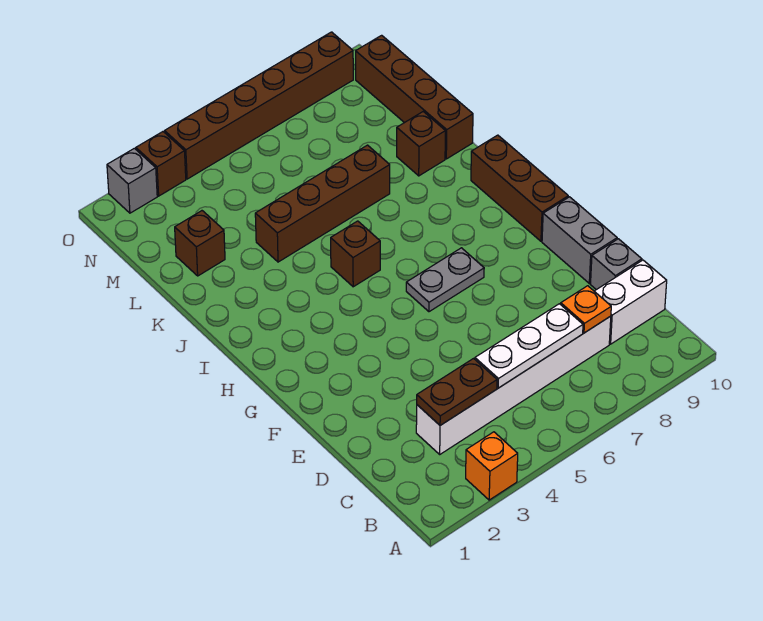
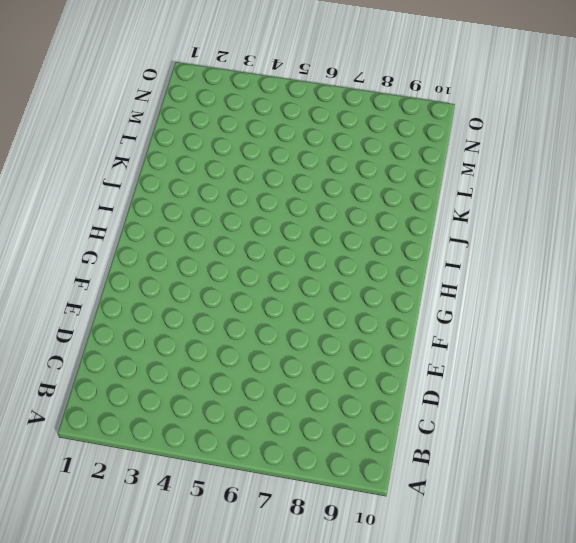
none -> orange brick A3 level 1
none -> white brick C3:C8 level 1
none -> white brick C9:C10 level 1

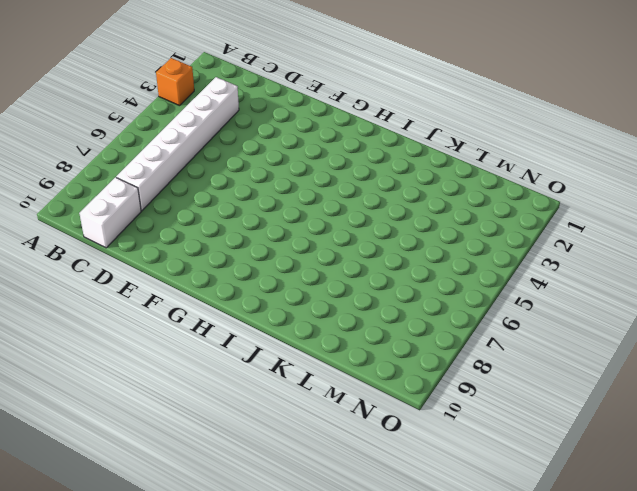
none -> grey brick D10 level 1
none -> grey brick E10:F10 level 1
none -> grey plate G6:G7 level 1

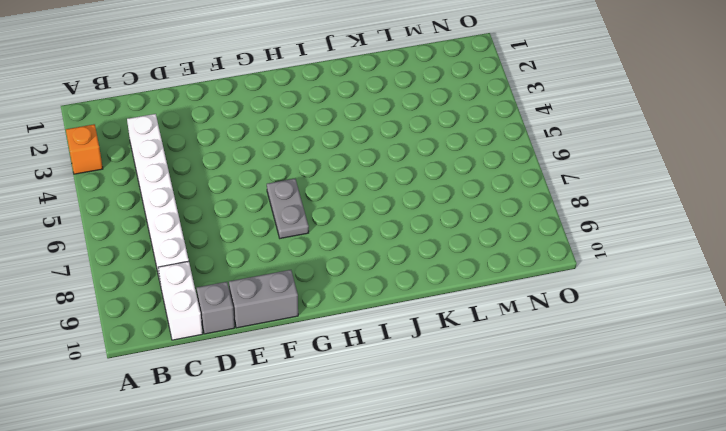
none -> brown brick G10:I10 level 1
none -> brown brick I5 level 1
none -> brown brick K4:K7 level 1

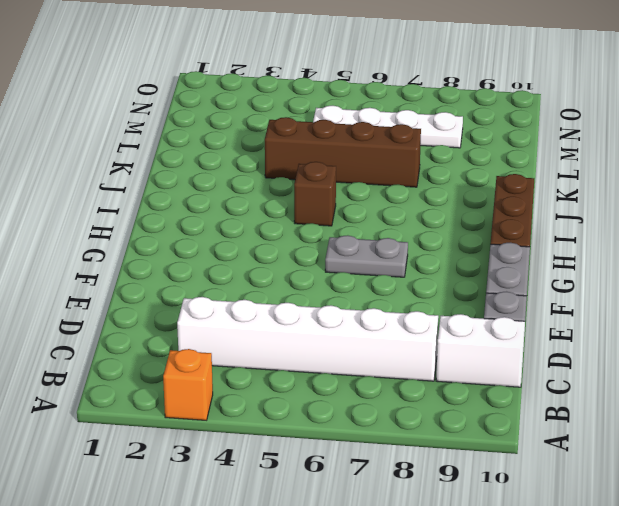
white plate M5:M8 level 1 -> none
none -> brown brick K9 level 1
none -> brown brick K10:N10 level 1
none -> brown brick L2 level 1

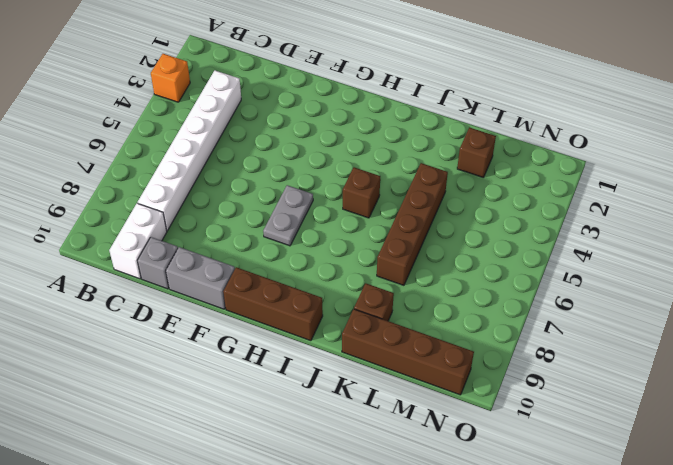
none -> grey brick O2 level 1
none -> brown brick O3 level 1
none -> brown brick O4:O9 level 1

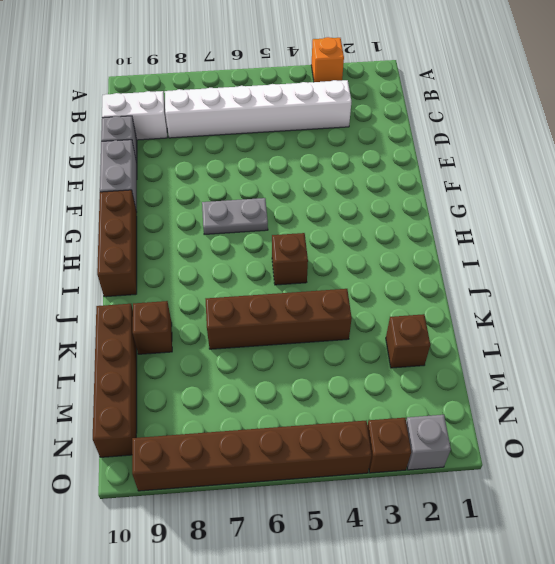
none -> brown plate C3:C4 level 2
none -> white plate C5:C7 level 2
none -> orange plate C8 level 2

